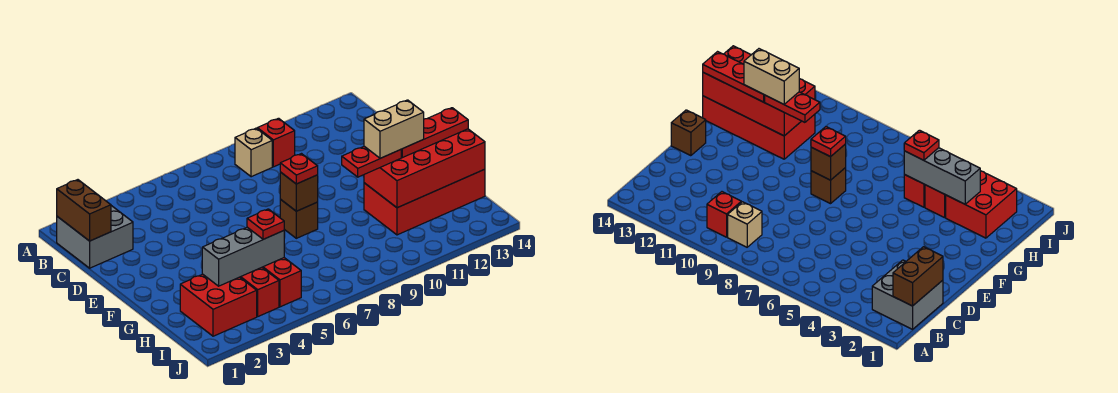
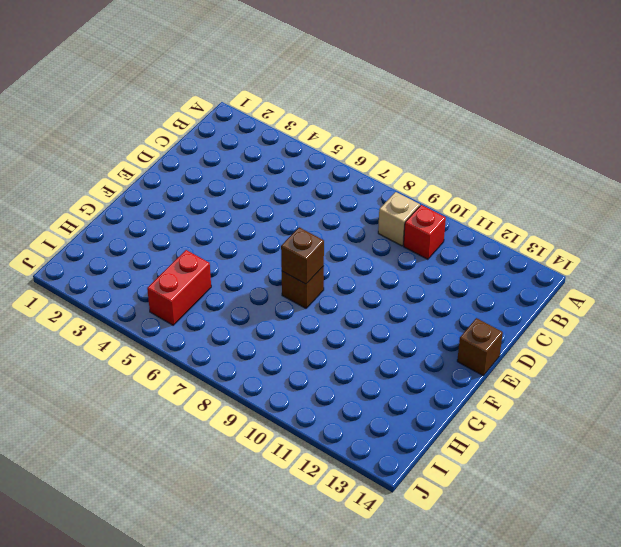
none -> grey brick B1:C2 level 1
none -> red brick G11:H14 level 1
none -> red brick H2:I3 level 1

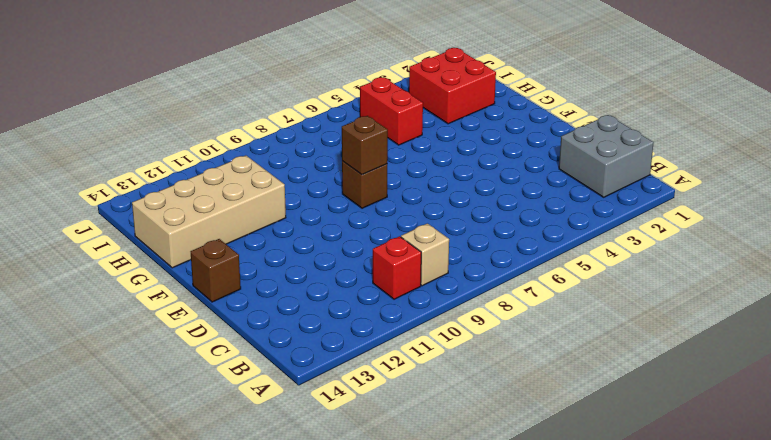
tan brick G11:H14 level 1 -> red brick G11:H14 level 1
none -> red brick H4:I4 level 1
none -> brown brick B1:C1 level 2
none -> red brick G11:H14 level 2

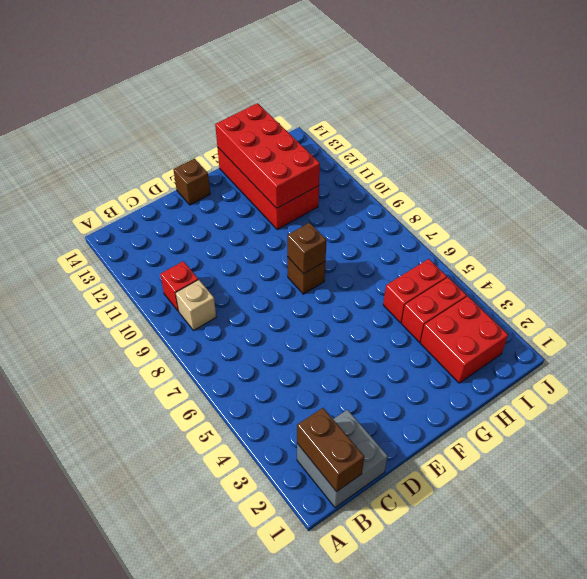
brown brick B1:B2 level 2 -> brown brick B1:C1 level 2
none -> grey brick H3:H5 level 2
none -> red plate F8 level 3
none -> red plate G10:G11 level 3

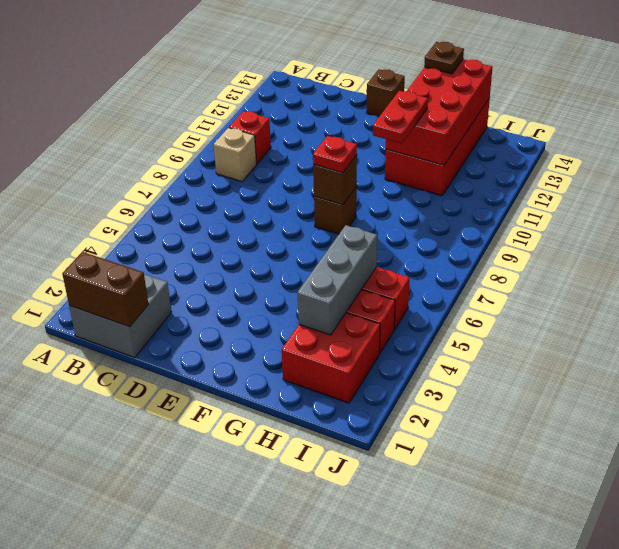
brown plate G14 level 3 -> red plate G12:G14 level 3
none -> red plate H5 level 3
none -> tan brick G11:G12 level 4

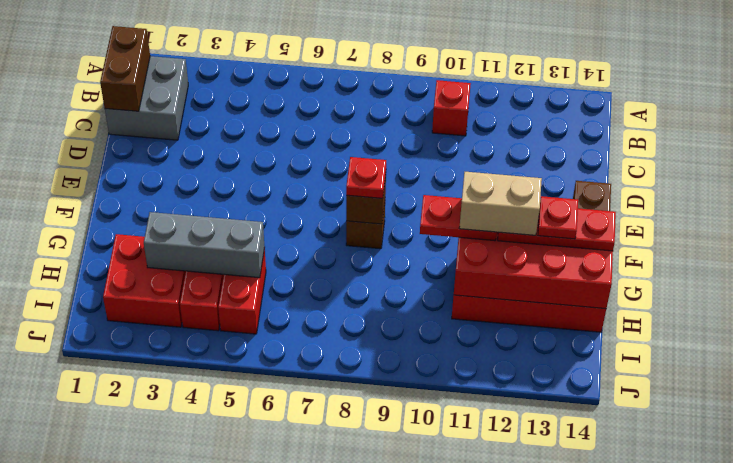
red plate G13 level 4 -> red plate H5 level 3
none -> tan brick B9 level 1

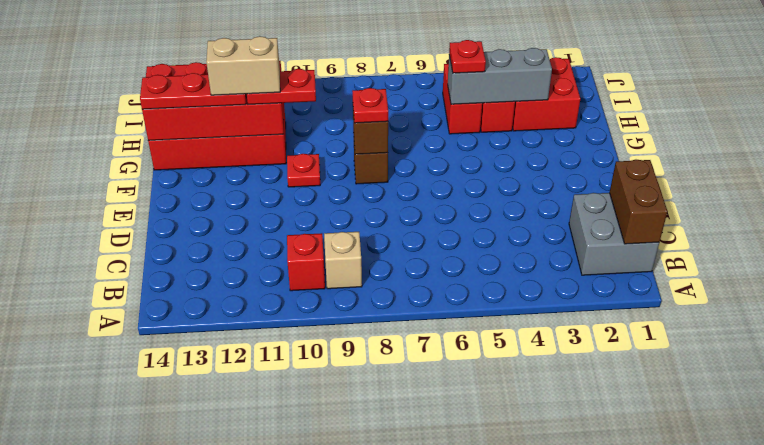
red plate F10 level 1 -> none
none -> brown brick E14 level 1

